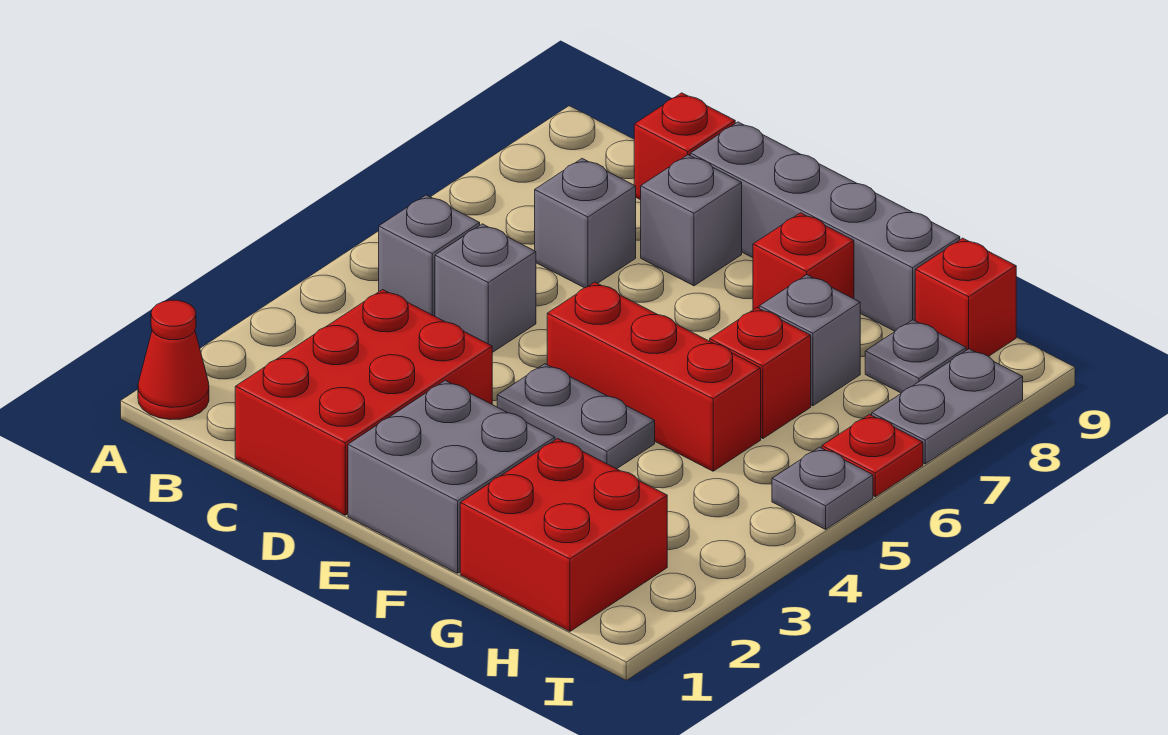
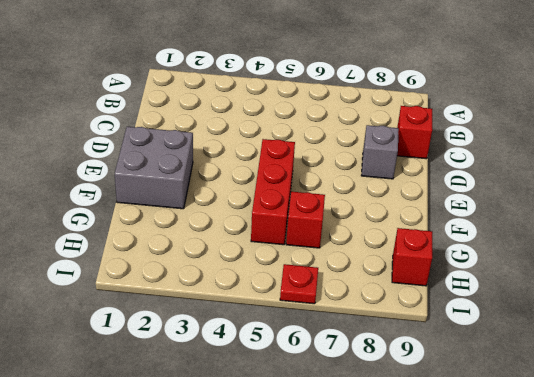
none -> red cone A1 level 1
none -> grey brick B5 level 1
none -> red brick C1:D3 level 1

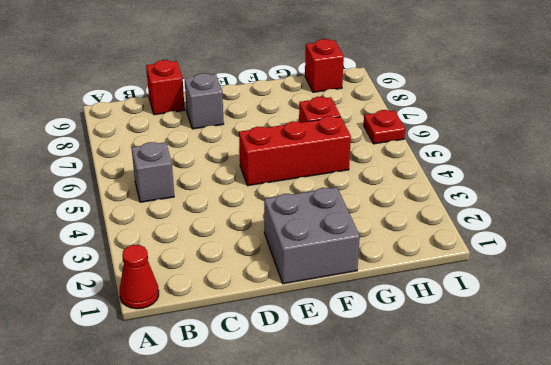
none -> red brick C1:D3 level 1
none -> grey brick C5 level 1
none -> grey brick C7 level 1

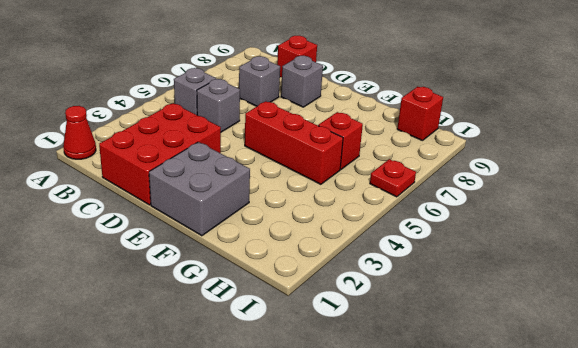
none -> grey brick D9:G9 level 1
none -> grey plate E4:F4 level 1
none -> red brick F8 level 1

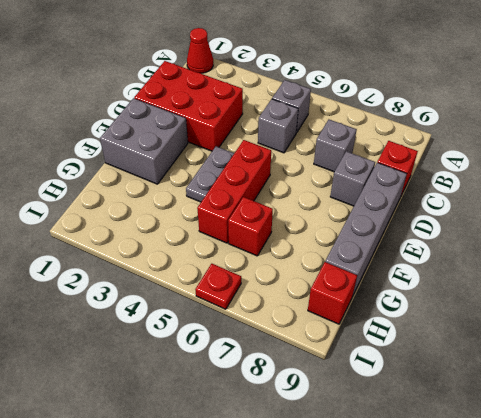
none -> red brick F8 level 1
none -> red brick G1:H2 level 1
none -> grey brick G7 level 1

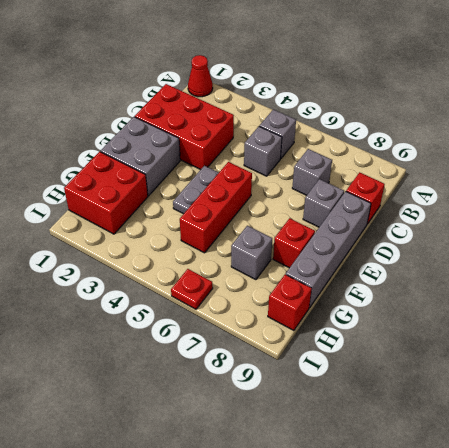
none -> red brick G6 level 1
none -> grey plate H8 level 1
none -> grey plate I5 level 1

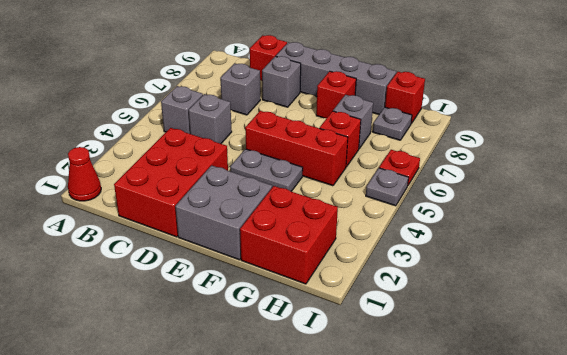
none -> grey plate I7:I8 level 1

